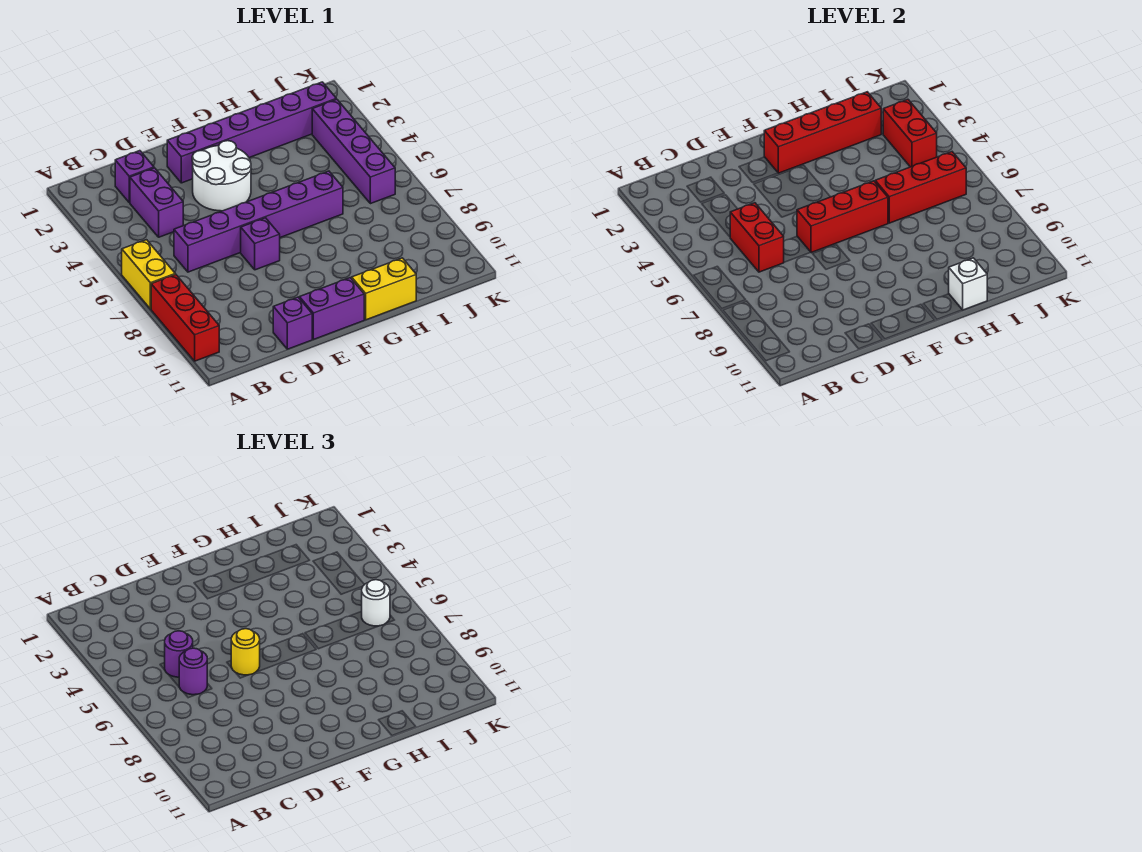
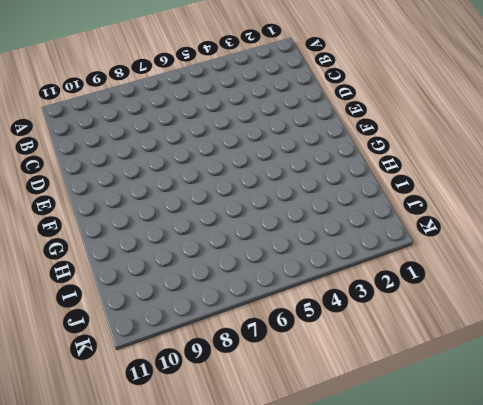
none -> yellow brick A6:A7 level 1
none -> red brick A8:A10 level 1
none -> purple brick C2 level 1

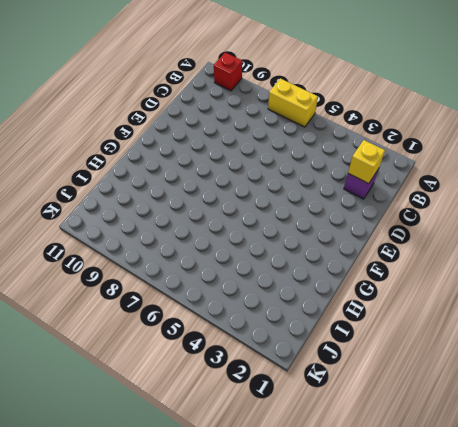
red brick A10 level 1 -> red brick A8:A10 level 1
yellow brick C2 level 2 -> none
none -> purple brick C3:C4 level 1
none -> purple brick C6:H6 level 1
none -> purple brick D11 level 1

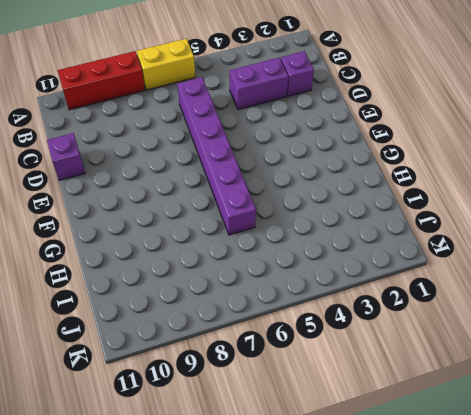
none -> purple brick E2:J2 level 1
none -> white round brick E3:F4 level 1
none -> purple brick E7 level 1

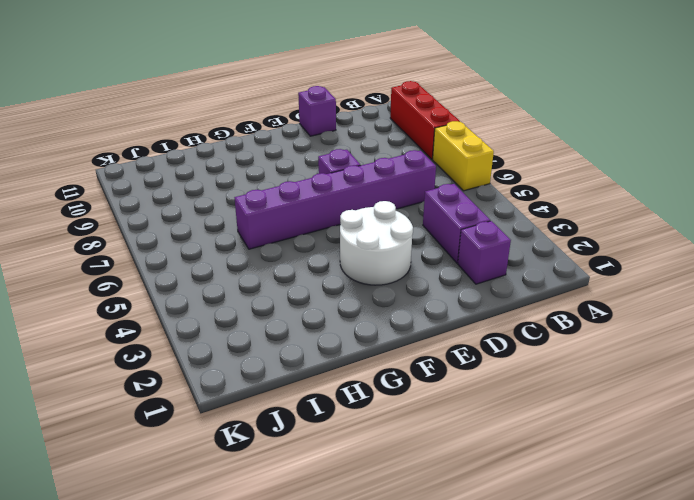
none -> purple brick E2:J2 level 1
none -> purple brick E11:F11 level 1
none -> yellow brick G11:H11 level 1

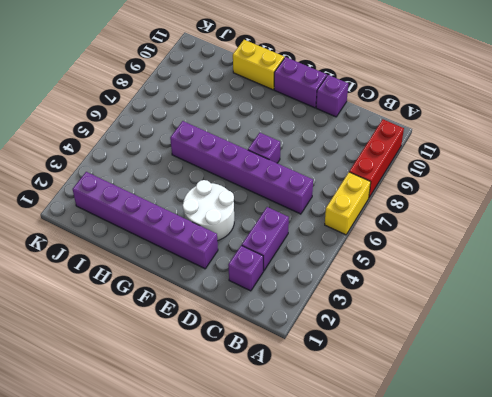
none -> purple brick J3:J6 level 1
none -> red brick C5:C6 level 2
none -> red brick E6:G6 level 2

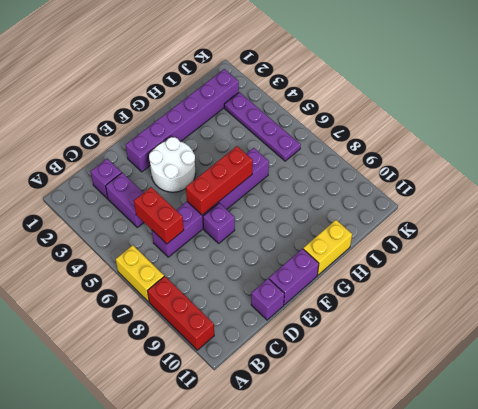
purple plate J3:J6 level 1 -> purple brick J3:J6 level 1
none -> red brick F2:I2 level 2
none -> red brick H6:J6 level 2
none -> white brick H11 level 2

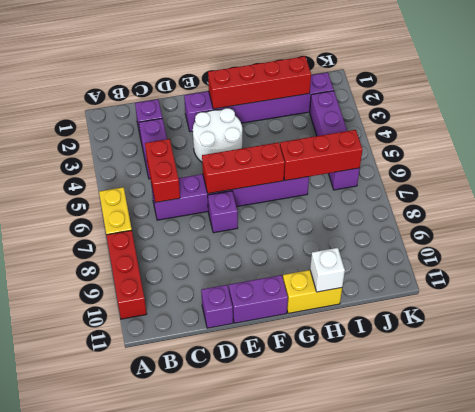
none -> red brick J3:J4 level 2
none -> purple round brick C5 level 3
none -> purple round brick C6 level 3

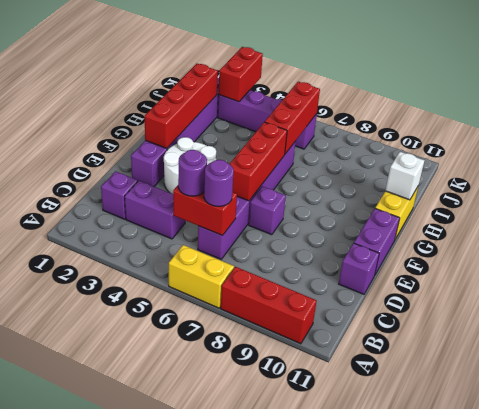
red brick J3:K3 level 2 -> red brick J3:J4 level 2
none -> yellow round brick E6 level 3
none -> white round brick J6 level 3

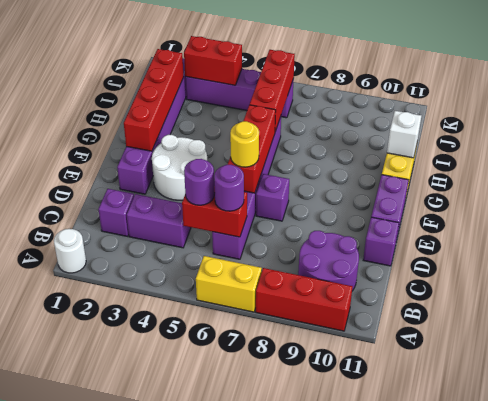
white round brick A1 level 1 -> white round brick J6 level 3
purple round brick B9:C10 level 1 -> none

